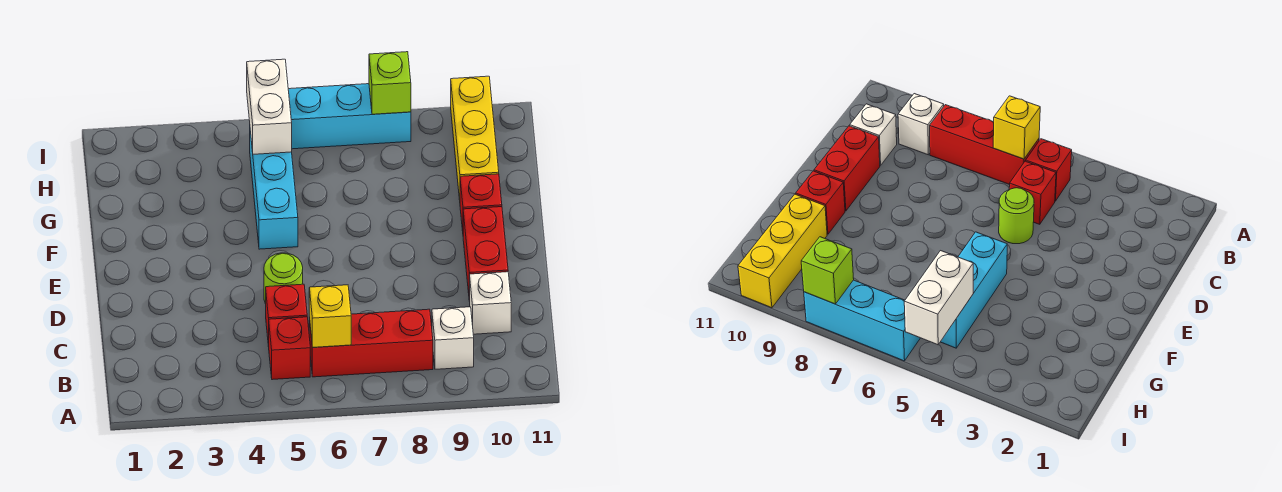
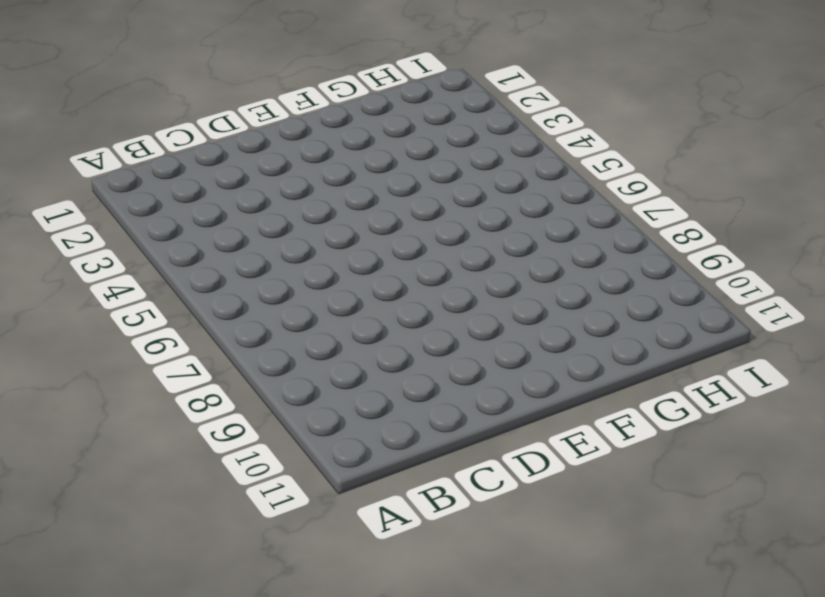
none -> red brick B5 level 1
none -> red brick B6:B8 level 1
none -> white brick B9 level 1

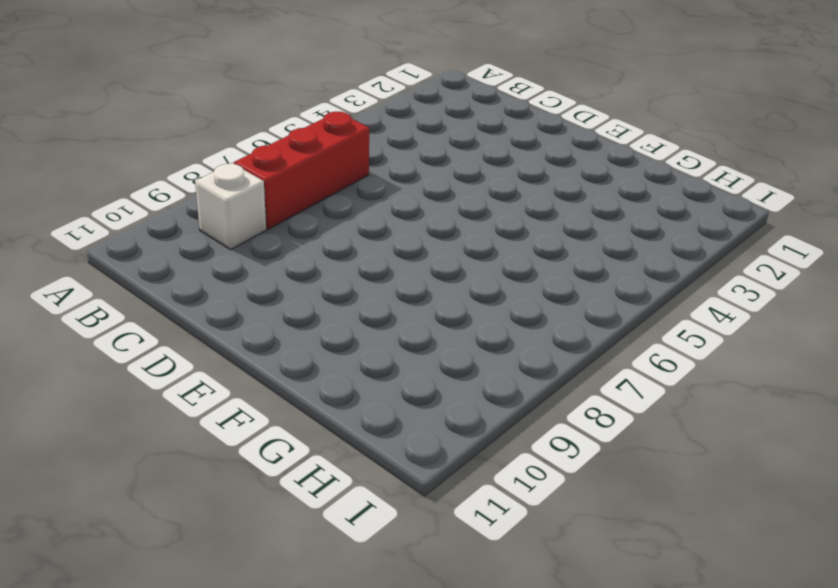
none -> red brick B5 level 1
none -> red brick C5 level 1
none -> white brick C10 level 1

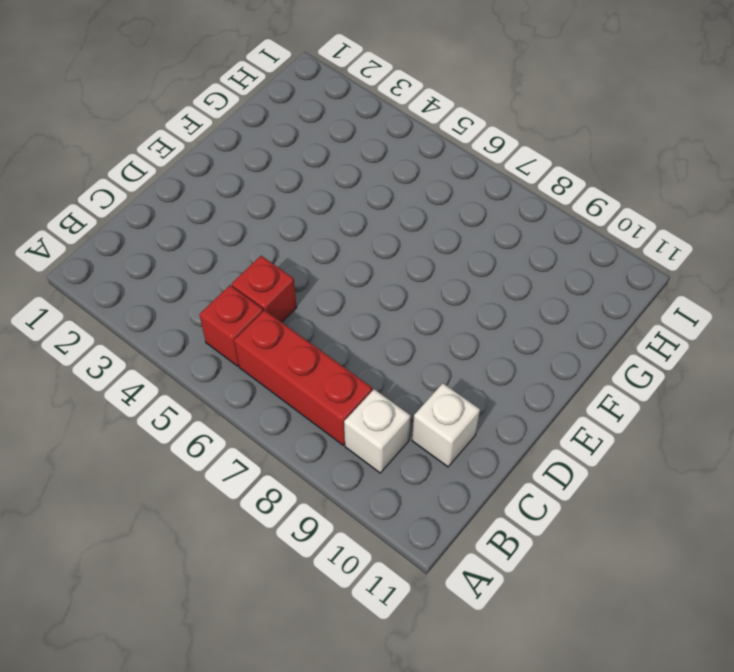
none -> lime round brick D5 level 1
none -> red brick D10:E10 level 1
none -> cyan brick F5:H5 level 1

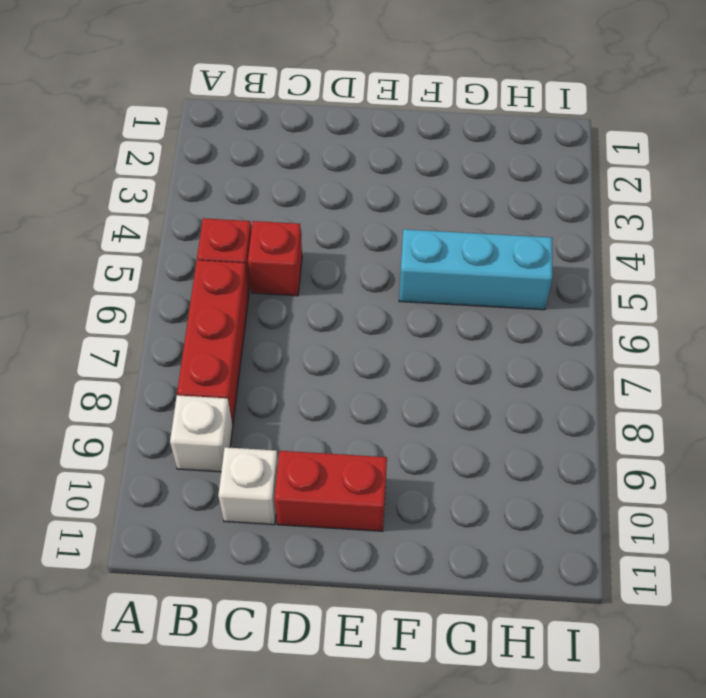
none -> lime round brick D5 level 1
none -> red brick F10 level 1
none -> yellow brick G10:I10 level 1

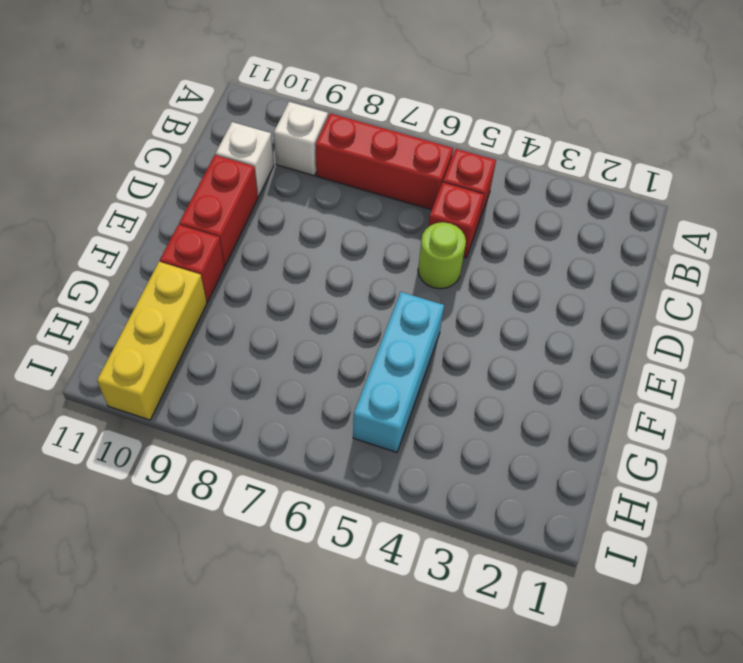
none -> cyan brick I6:I8 level 1
none -> yellow brick B6 level 2
none -> white brick H5:I5 level 2

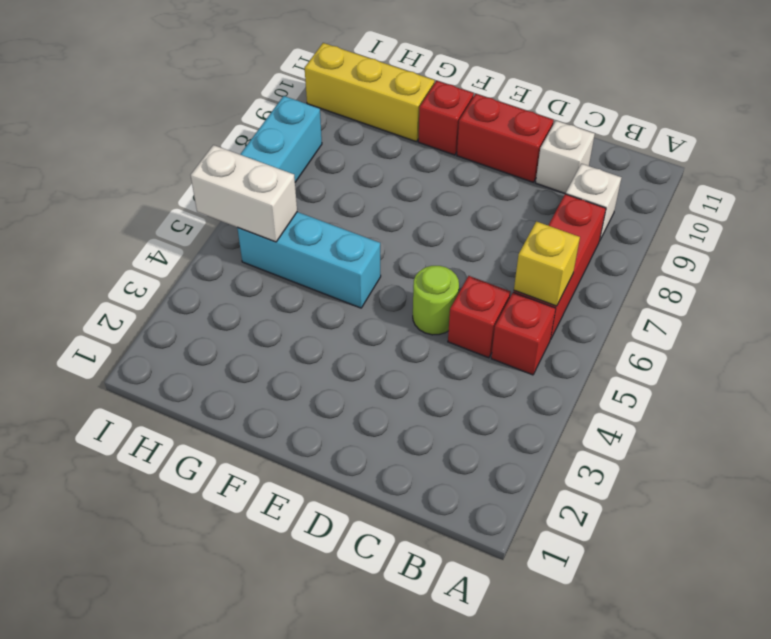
none -> lime brick I8 level 2

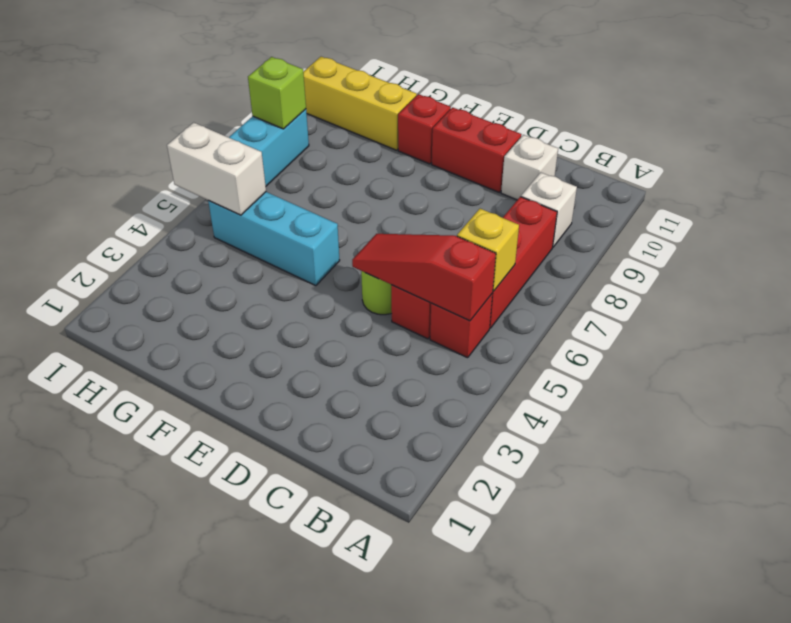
red slope B5:D5 level 2 top B -> none

